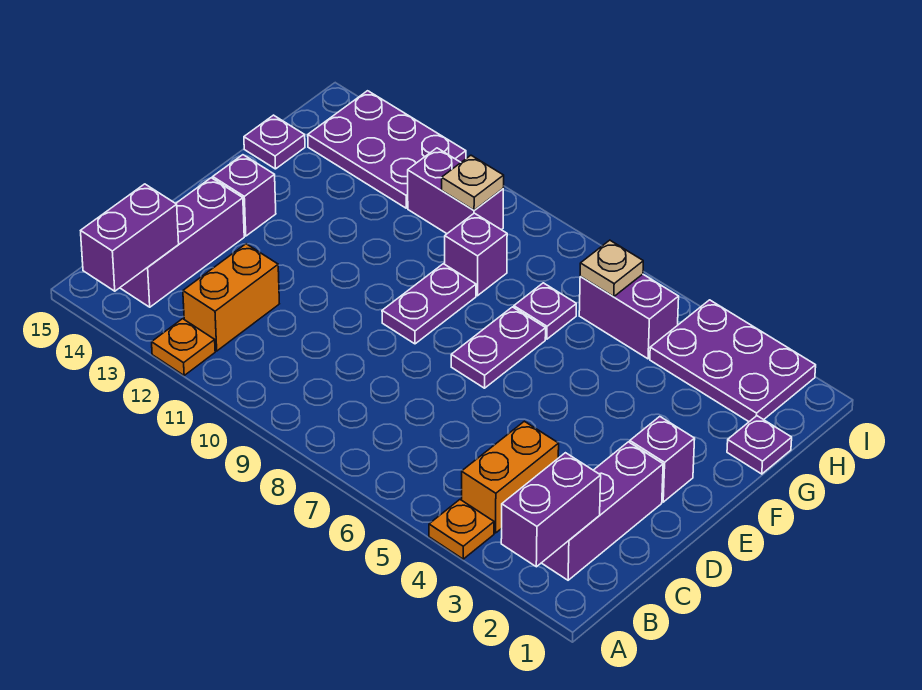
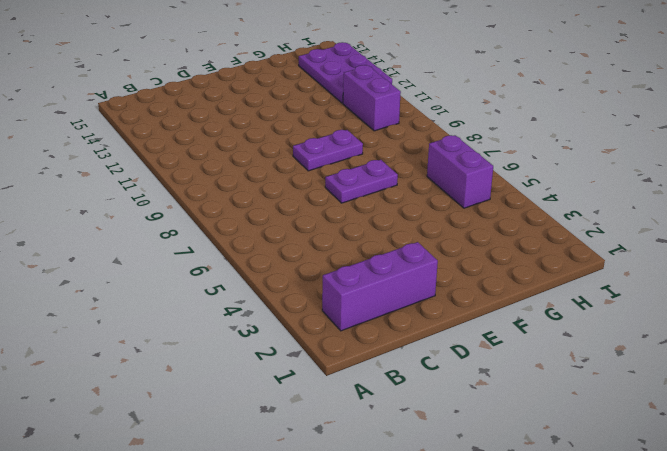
none -> orange plate A4 level 1
none -> orange plate A12 level 1
none -> orange brick B4:C4 level 1

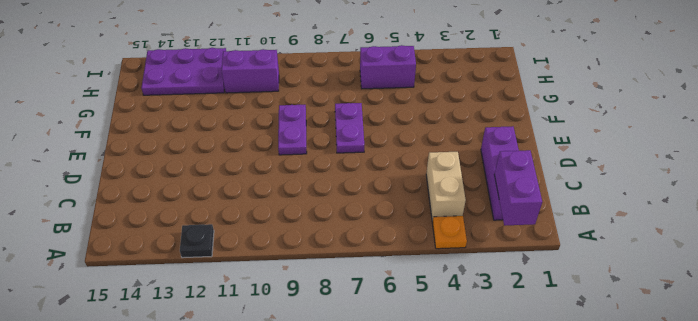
black plate A12 level 1 -> orange plate A12 level 1
tan brick B4:C4 level 1 -> orange brick B4:C4 level 1
none -> orange brick B12:C12 level 1
none -> purple brick B14:D14 level 1
none -> purple brick E2 level 1

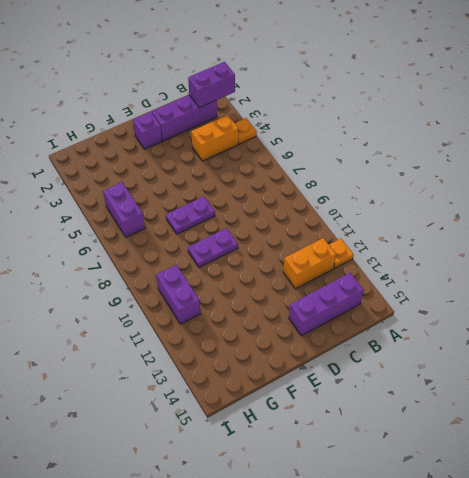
none -> purple brick E14 level 1
none -> purple plate G1 level 1
none -> purple plate G7 level 1

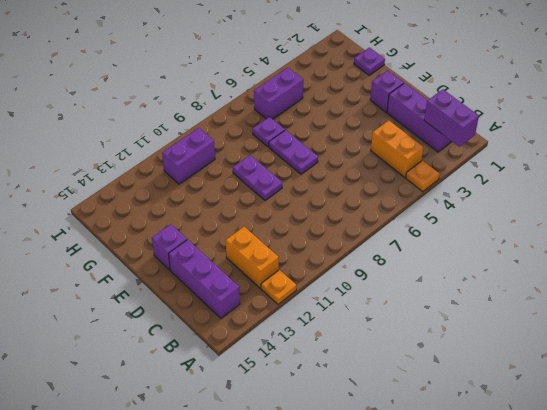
none -> purple brick G9 level 1
none -> purple plate G15 level 1
none -> purple plate H2:I4 level 1

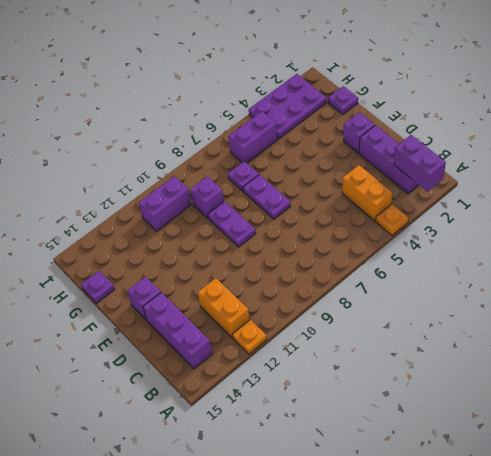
none -> purple plate H12:I14 level 1
none -> purple brick A14:B14 level 2
none -> tan plate H6 level 2

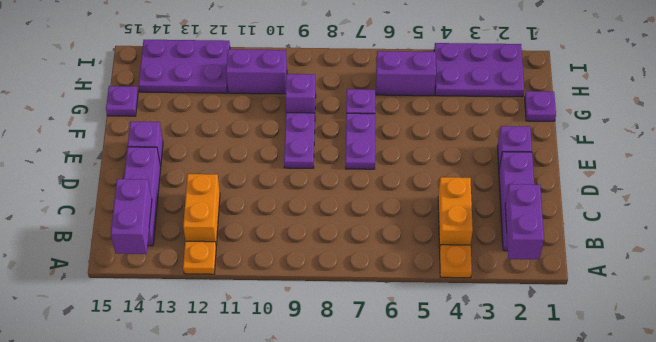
none -> tan plate H6 level 2
none -> tan plate H10 level 2

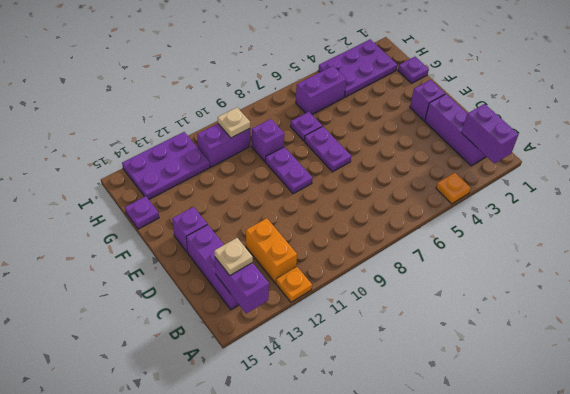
tan plate B14 level 3 -> tan plate H6 level 2
none -> orange brick B4:C4 level 1

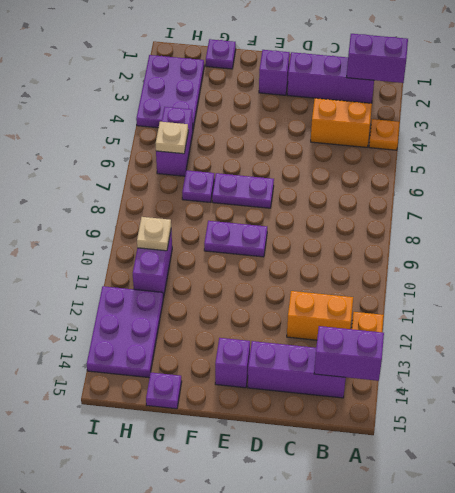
none -> purple brick G9 level 1

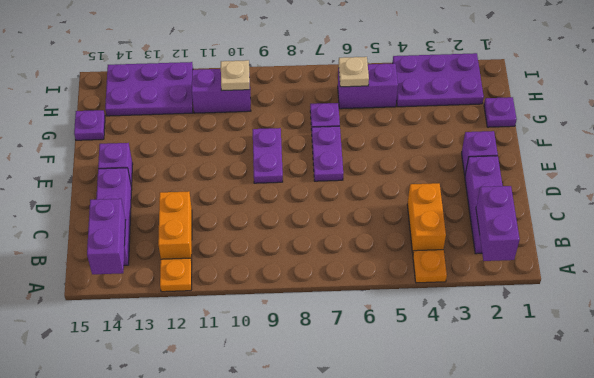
none -> purple brick G9 level 1

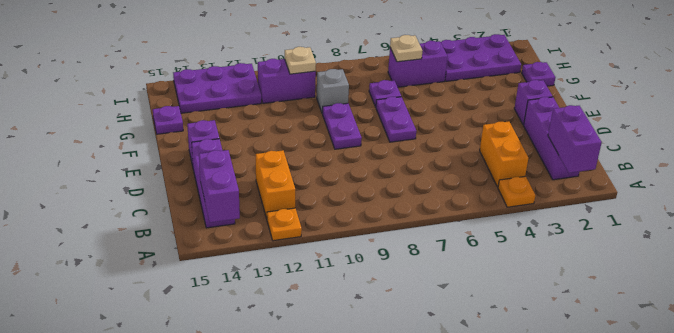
grey brick G9 level 1 -> purple brick G9 level 1

